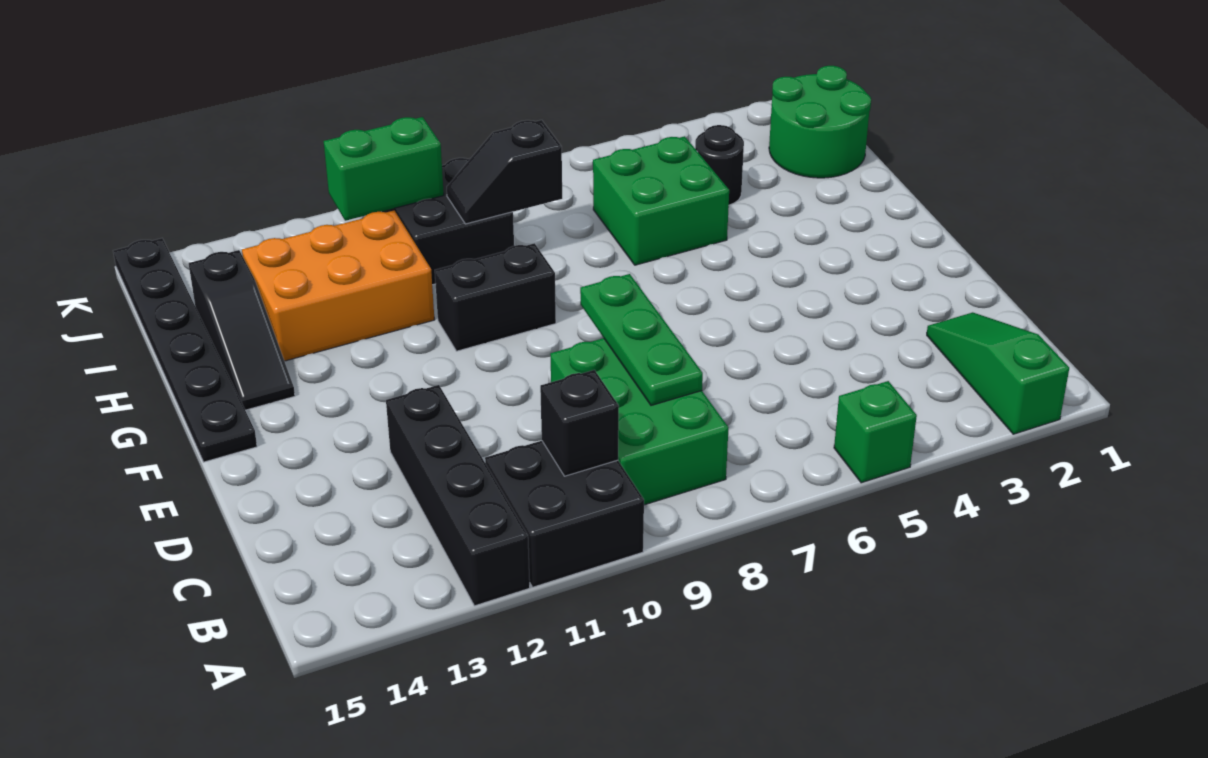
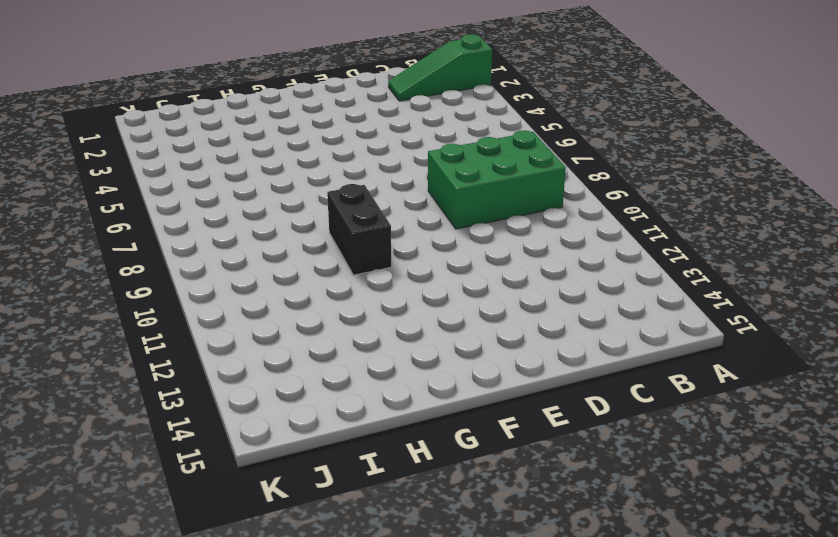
none -> green brick A5 level 1
none -> black brick A10:B11 level 1
none -> black brick A12:D12 level 1

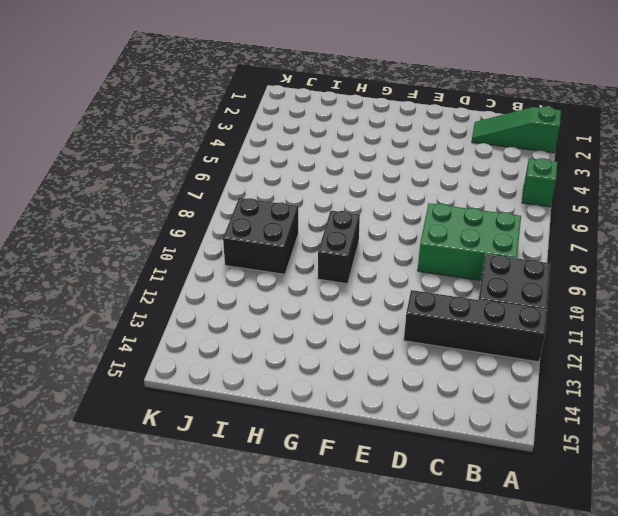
none -> black plate F15:K15 level 1
none -> black slope G14:I14 level 1 top I
none -> green brick H5:I6 level 1

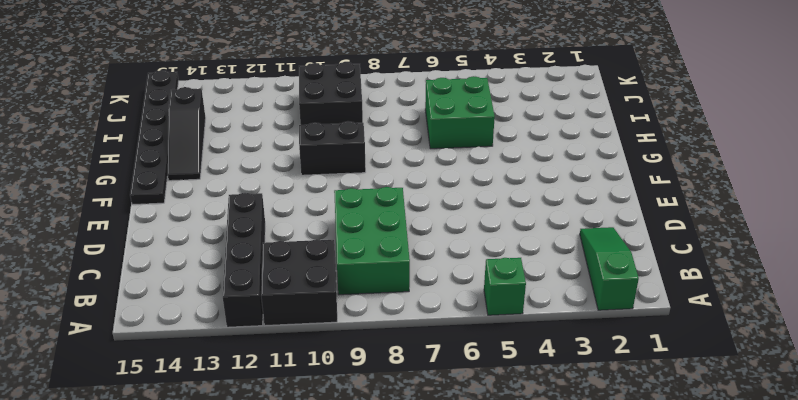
none -> orange brick H11:I13 level 1
none -> green round brick I1:J2 level 1
none -> black round brick I4 level 1

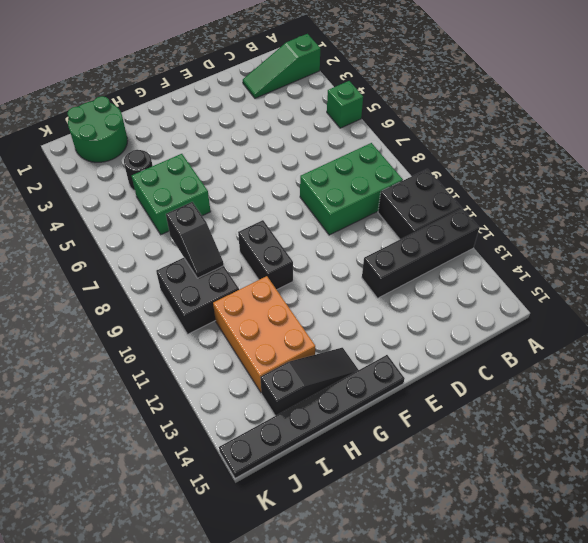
none -> black brick B10 level 2
none -> green plate C8:E8 level 2
none -> green brick J10:J11 level 2

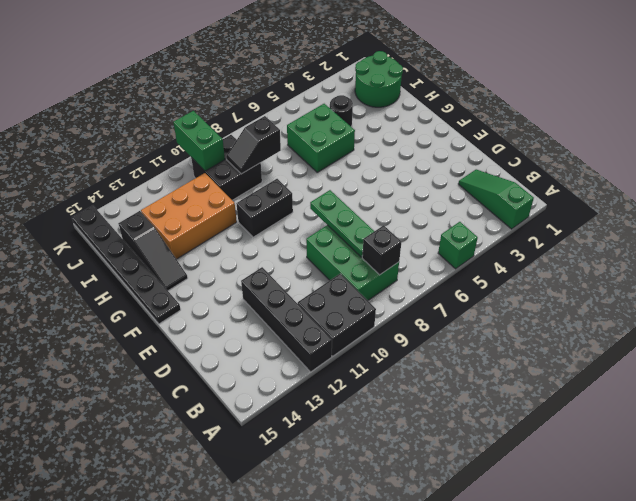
black brick B8 level 2 -> black brick B10 level 2
green brick J10:K10 level 2 -> green brick J10:J11 level 2

